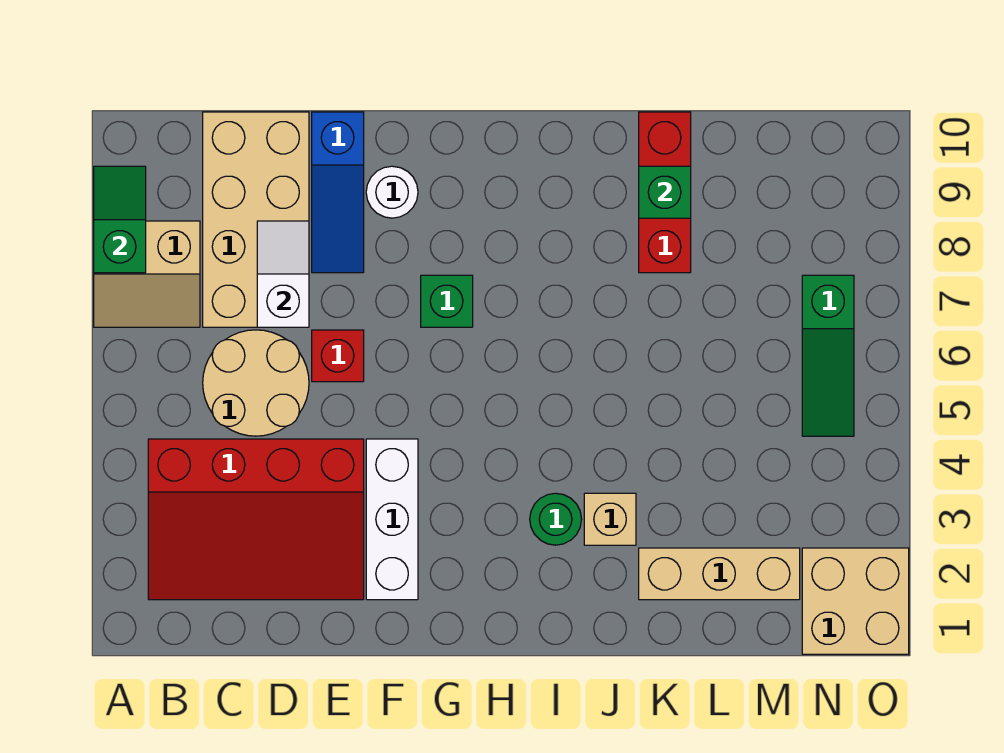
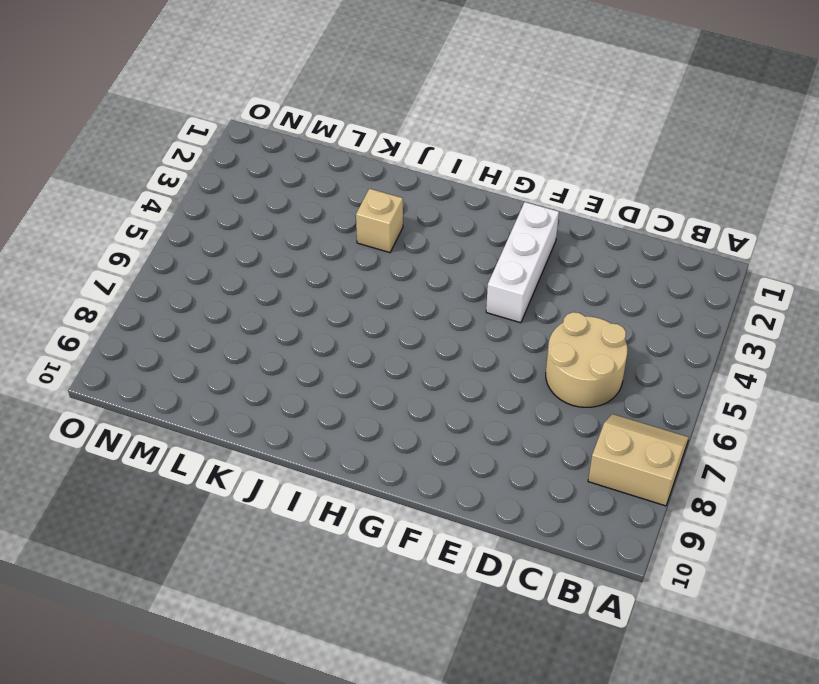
none -> red slope B2:E4 level 1 top 4
none -> tan brick C7:D10 level 1
none -> red brick E6 level 1

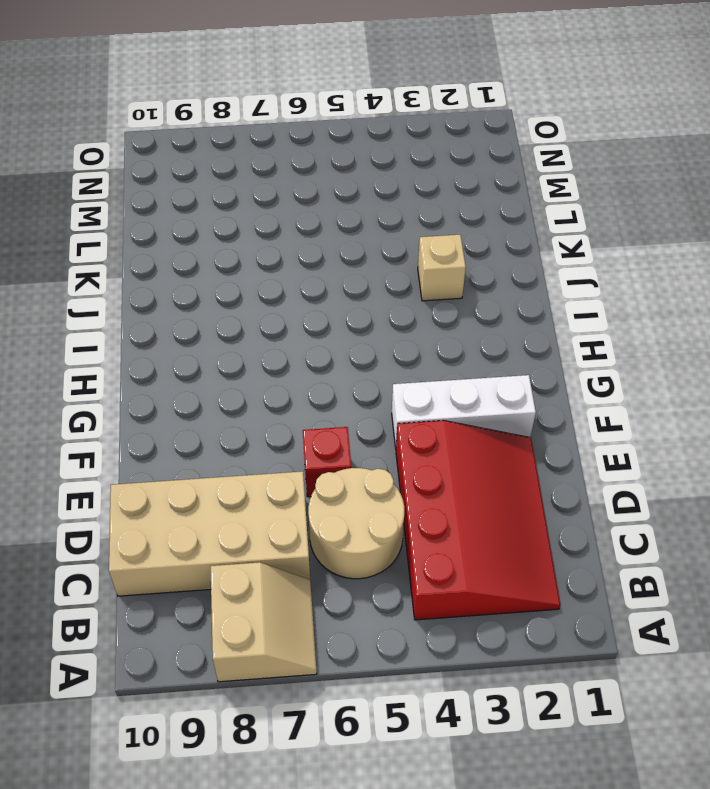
none -> blue slope E8:E10 level 1 top 10
none -> white round brick F9 level 1
none -> green brick G7 level 1

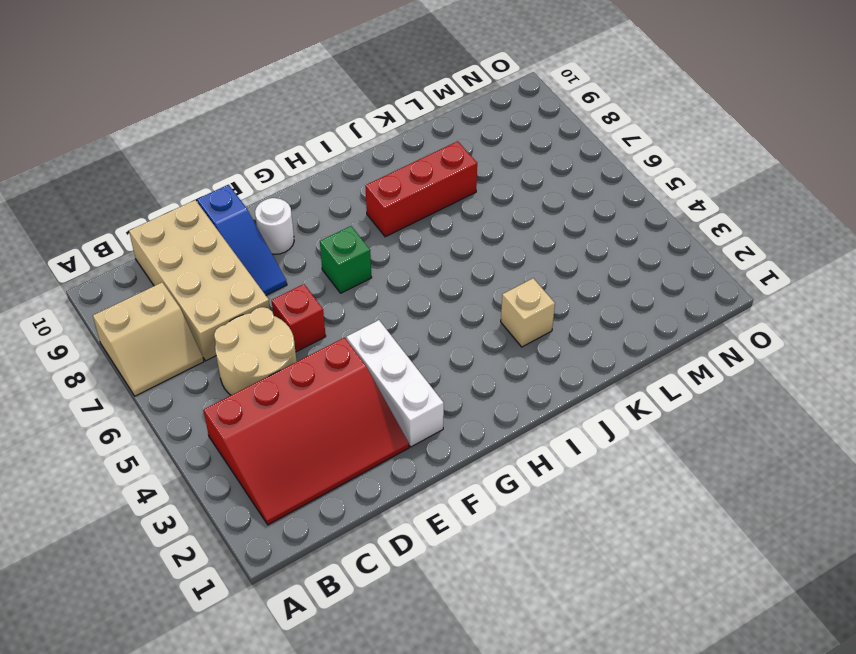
red brick I8:K8 level 1 -> red brick K8:K10 level 1
none -> green round brick I3 level 1
none -> tan brick K2:M2 level 1
none -> tan brick N1:O2 level 1

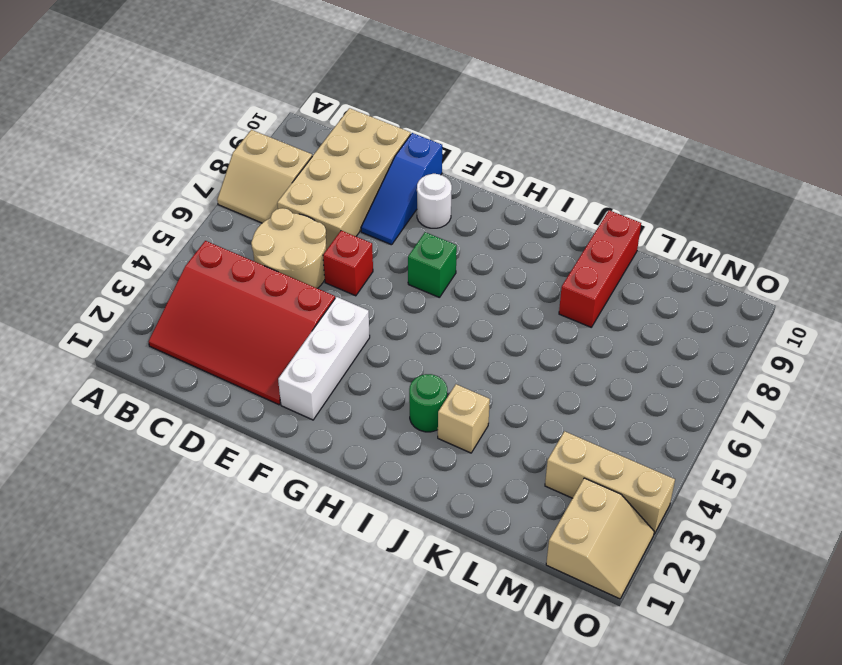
tan brick M3:O3 level 1 -> tan brick K2:M2 level 1
tan slope N1:O2 level 1 top N -> tan brick N1:O2 level 1
none -> green slope N5:N7 level 1 top 7
none -> green slope A8:A9 level 2 top 8
none -> white slope D7:D8 level 2 top 7

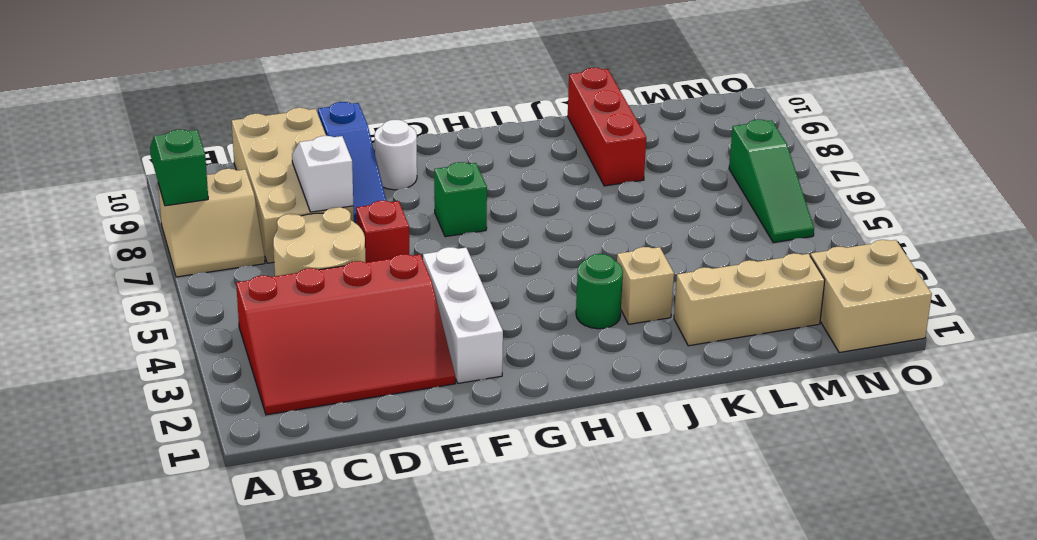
none -> green brick K9 level 2

